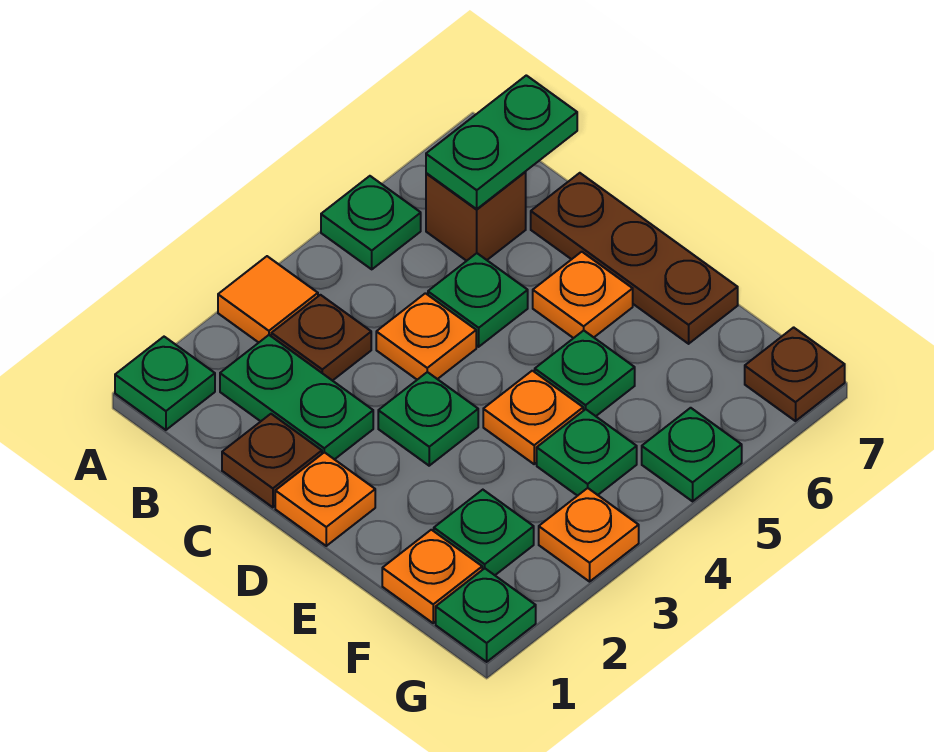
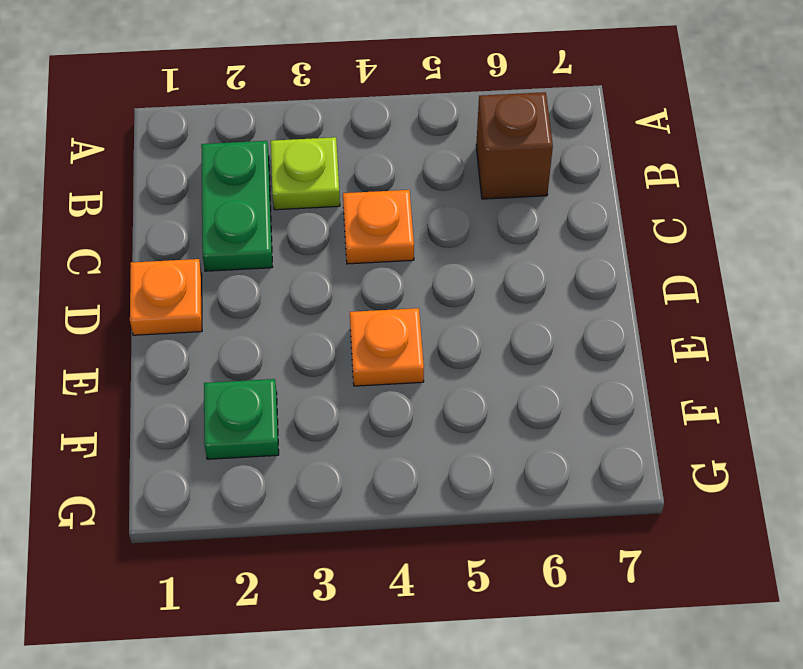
lime plate B3 level 1 -> brown plate B3 level 1
none -> green plate A1 level 1
none -> orange tile A3 level 1
none -> green plate A5 level 1

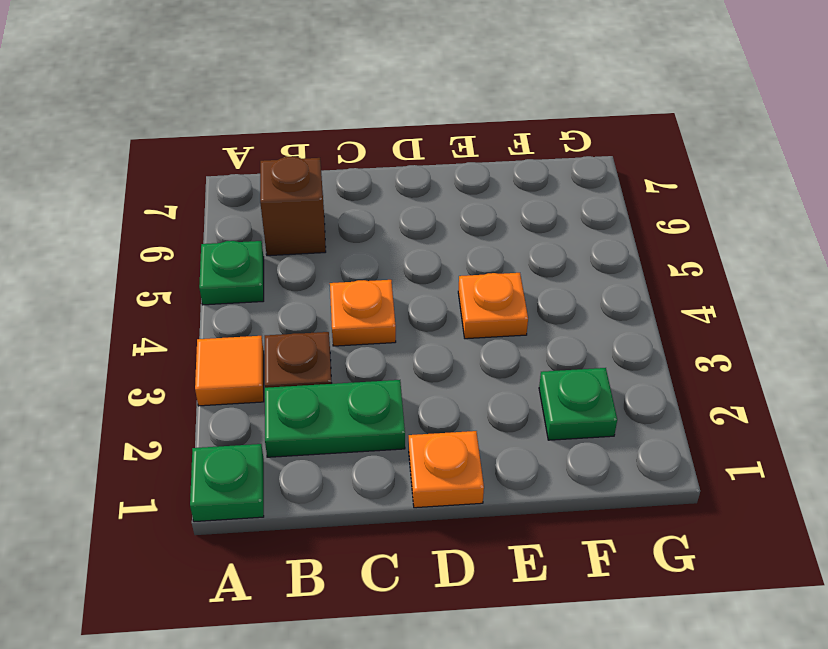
none -> brown plate C1 level 1
none -> green plate C5 level 1
none -> brown plate C7:E7 level 1

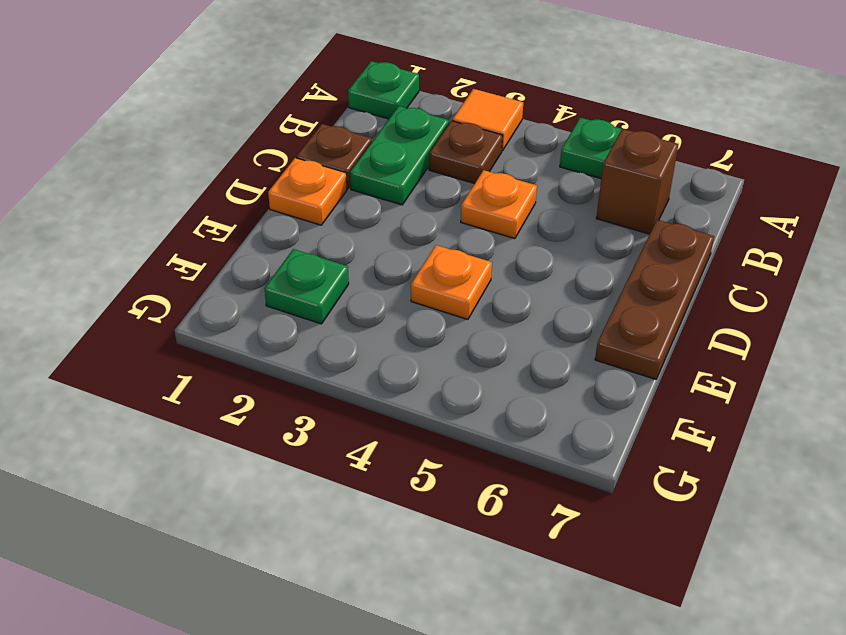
none -> green plate C5 level 1
none -> green plate D3 level 1
none -> orange plate D6 level 1

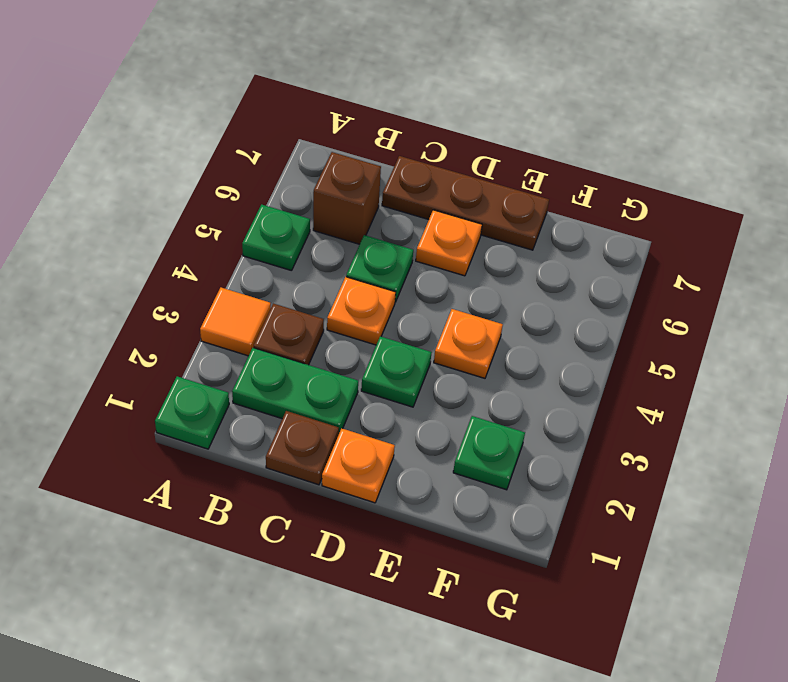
none -> green plate E5 level 1
none -> orange plate F1 level 1
none -> green plate F4 level 1

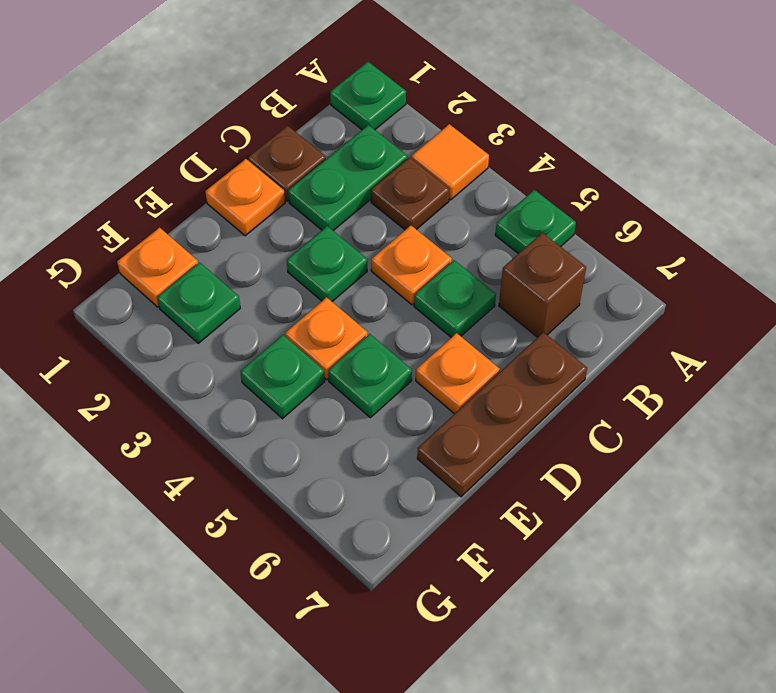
none -> green plate G1 level 1
none -> orange plate G3 level 1
none -> green plate G5 level 1

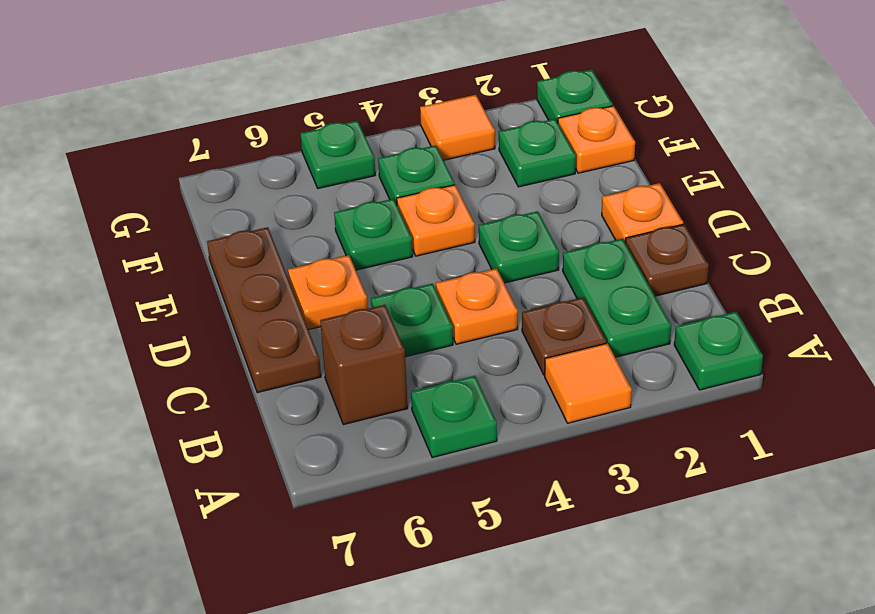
orange tile G3 level 1 -> orange plate G3 level 1
none -> brown plate G7 level 1
none -> green plate B6:B7 level 2

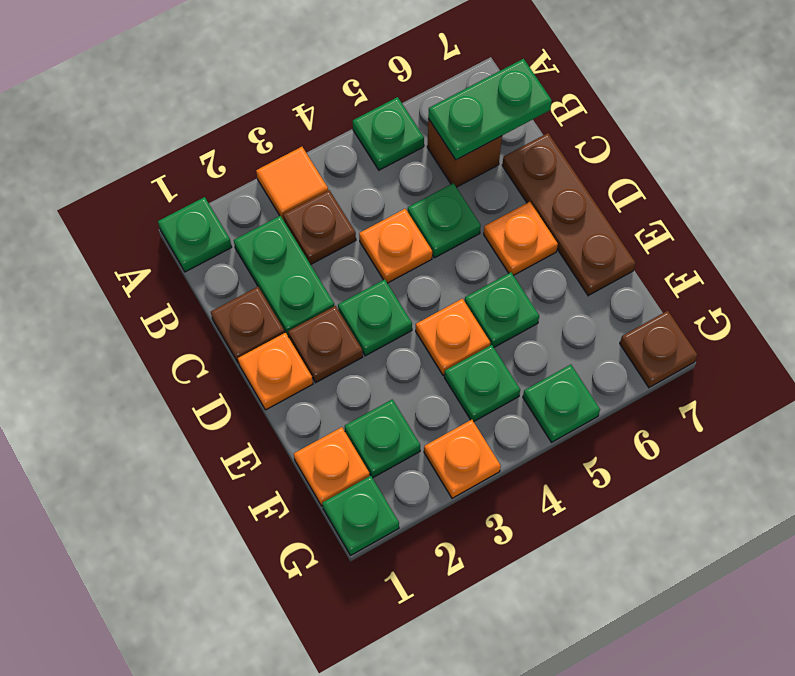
brown plate D2 level 1 -> none

